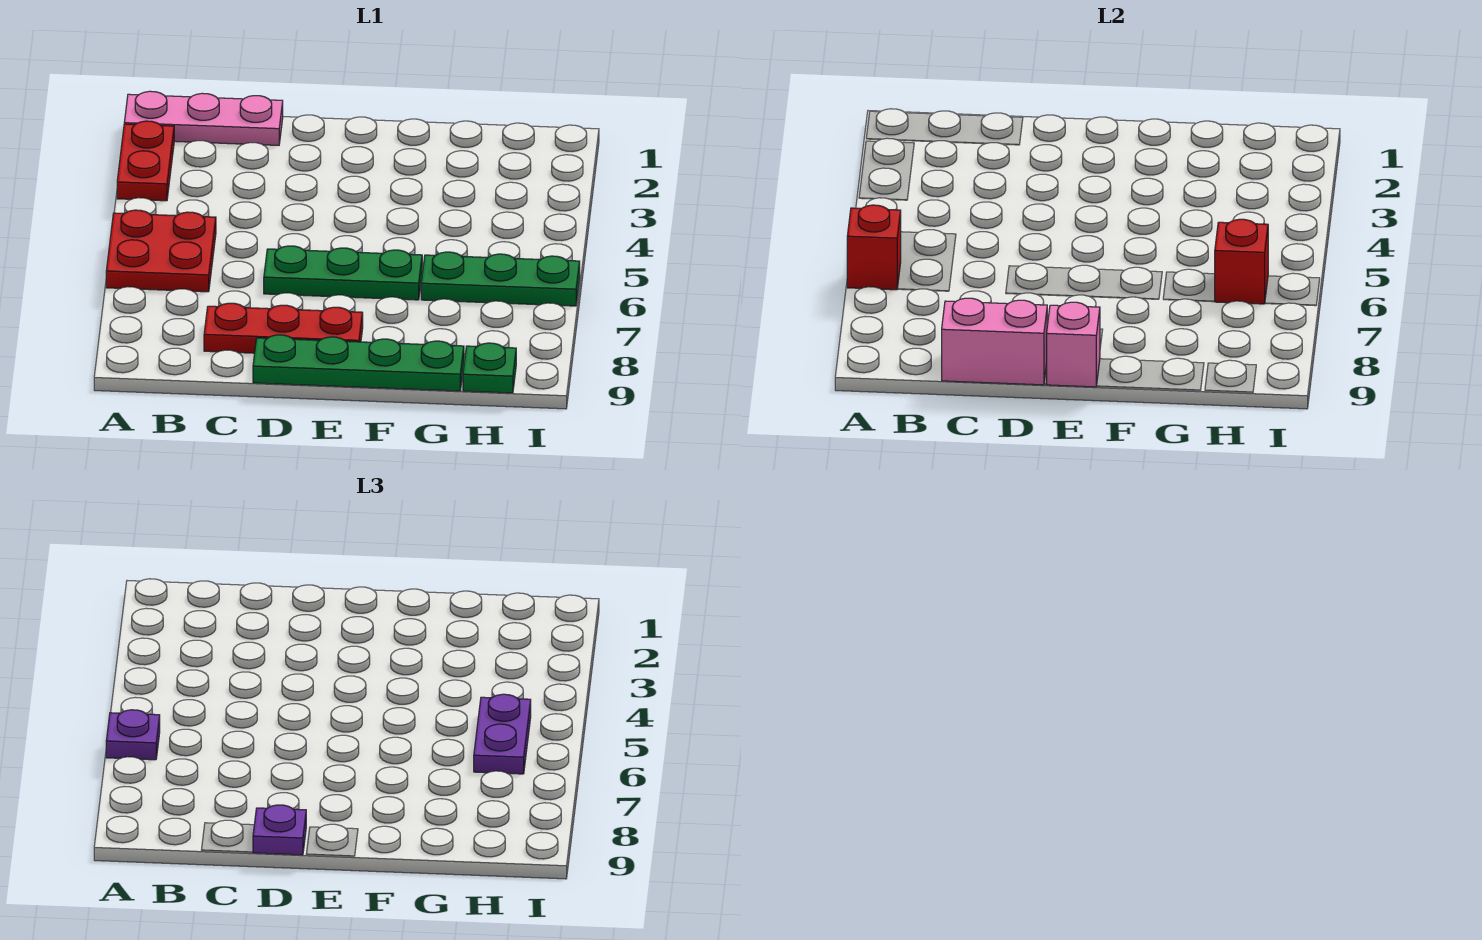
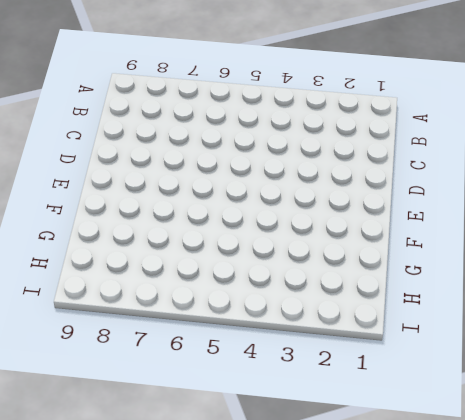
none -> pink plate A1:C1 level 1
none -> red plate A2:A3 level 1
none -> red plate A5:B6 level 1

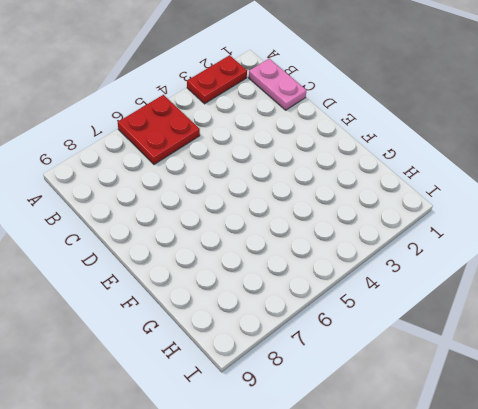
pink plate B1:C1 level 1 -> pink plate A1:C1 level 1
none -> red plate C8:E8 level 1
none -> green plate D6:F6 level 1
none -> green plate D9:G9 level 1

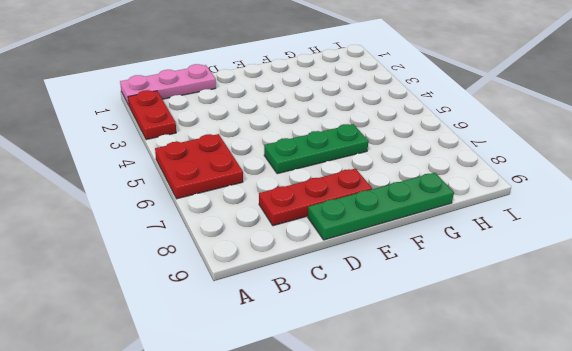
none -> green plate G6:I6 level 1
none -> green plate H9 level 1
none -> red brick A6 level 2

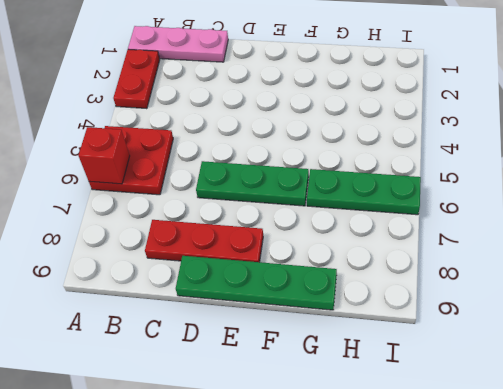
none -> green plate H9 level 1
none -> pink brick C9:D9 level 2
none -> pink brick E9 level 2

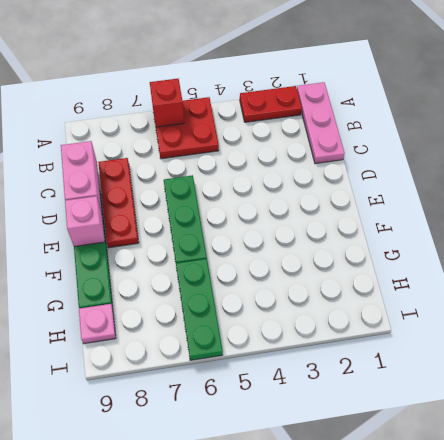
pink plate H9 level 1 -> green plate H9 level 1
none -> red brick H6 level 2
none -> purple plate A6 level 3
none -> purple plate D9 level 3

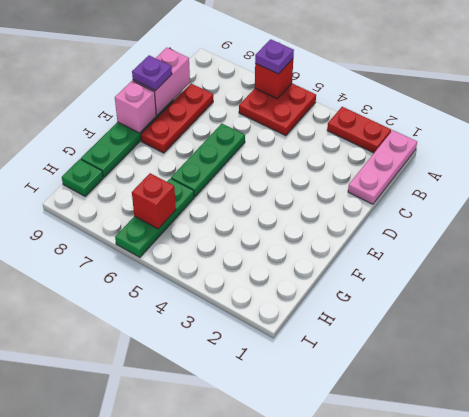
none -> purple plate H5:H6 level 3

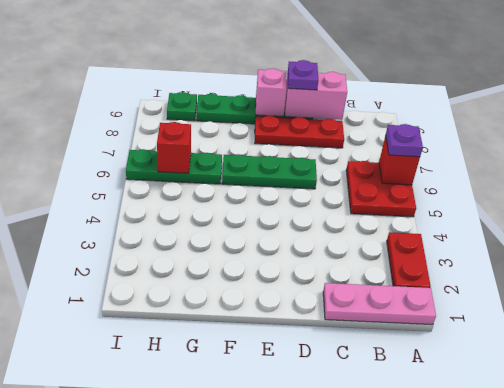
none -> purple plate H5:H6 level 3

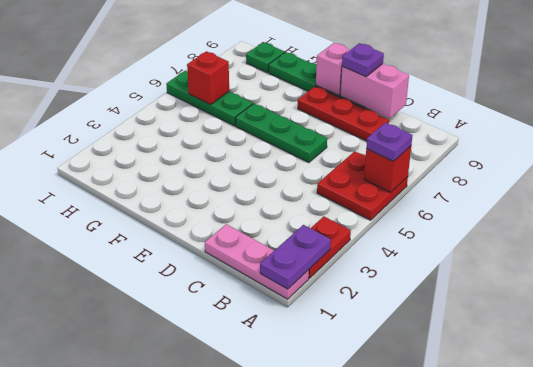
purple plate A1:A2 level 2 -> purple plate H5:H6 level 3

